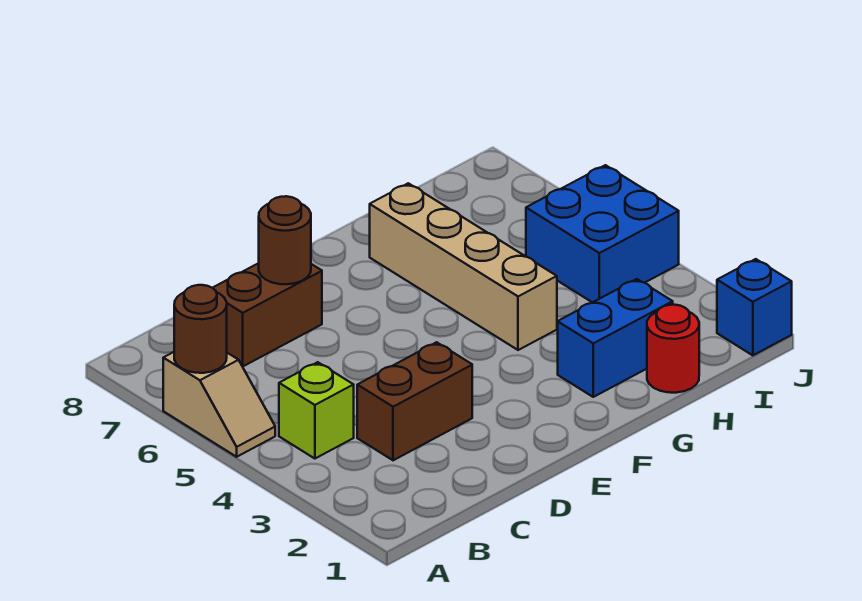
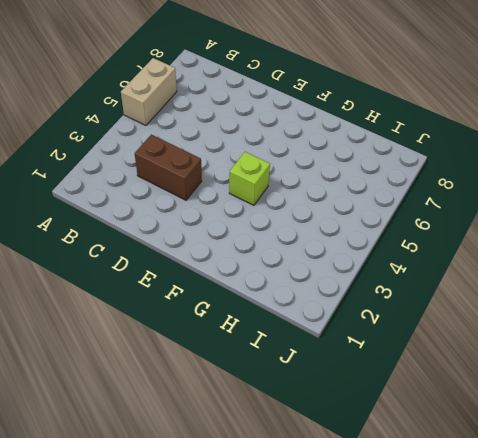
tan brick A5:A6 level 1 -> tan slope A5:A6 level 1 top 6
lime brick F4 level 1 -> lime brick B4 level 1
none -> brown brick C7:D7 level 1
none -> blue brick G2:H2 level 1

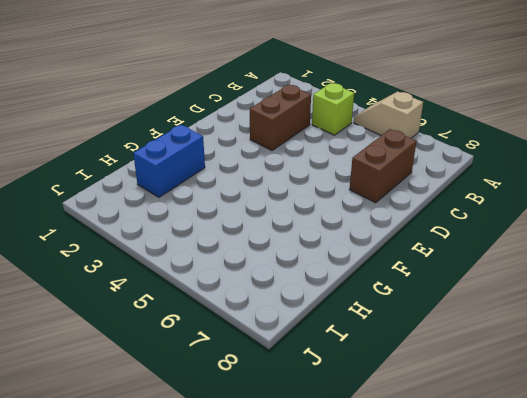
none -> tan brick G4:G7 level 1
none -> red round brick H1 level 1

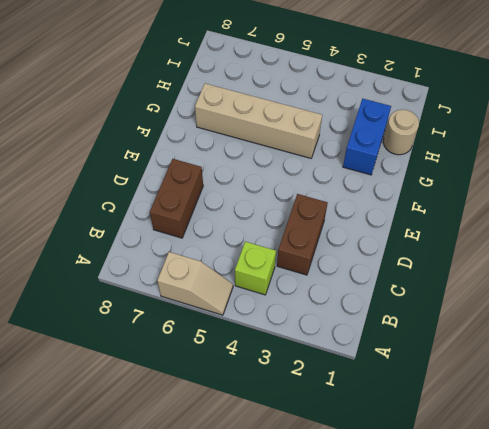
tan round brick H1 level 1 -> red round brick H1 level 1
none -> blue brick I4:J5 level 1
none -> blue brick J1 level 1

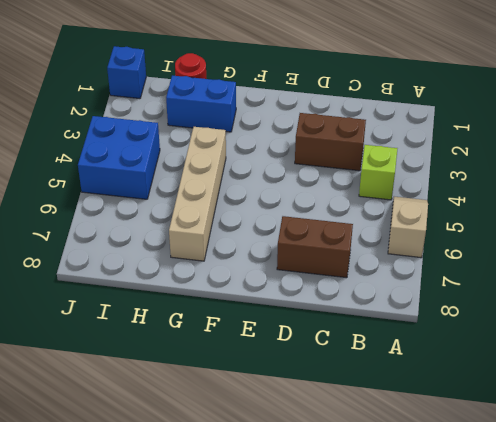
none -> brown round brick A6 level 2
none -> brown round brick D7 level 2

